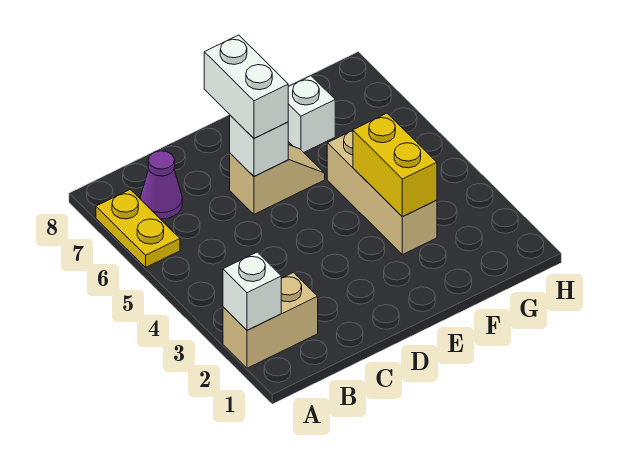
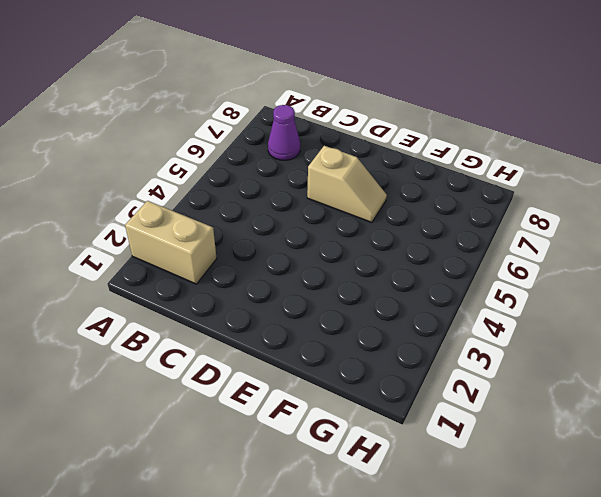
none -> yellow plate A6:A7 level 1
none -> tan brick F3:F5 level 1

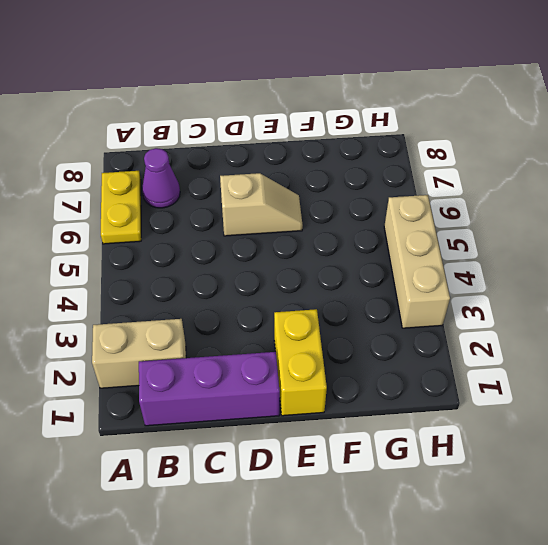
purple brick B1:D1 level 1 -> none
yellow brick E1:E2 level 1 -> yellow brick F3:F4 level 2
tan brick H3:H5 level 1 -> tan brick F3:F5 level 1
none -> white brick F7 level 1
none -> white brick A2 level 2

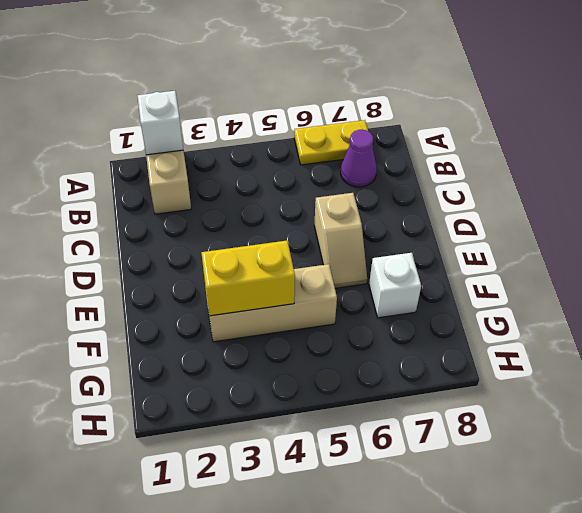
none -> white brick D6 level 2
none -> white brick D6:D7 level 3

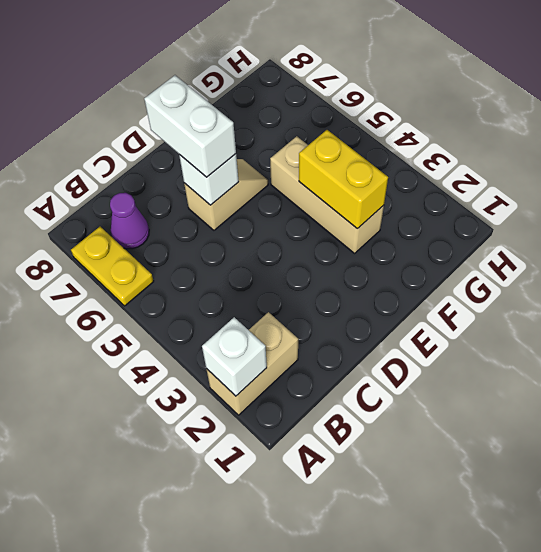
none -> white brick F7 level 1

